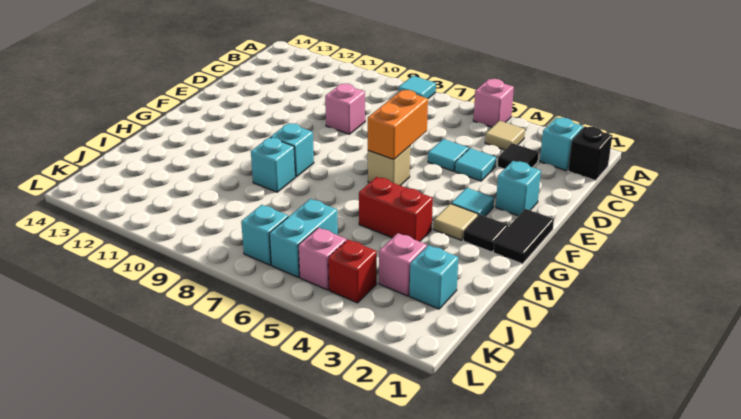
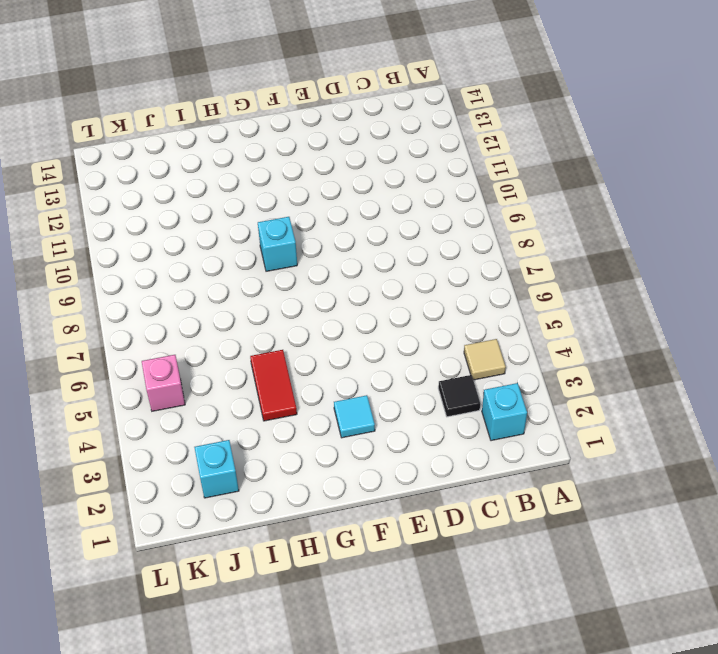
red tile H4:H5 level 1 -> red brick H4:H5 level 1
none -> pink brick A5 level 1
none -> cyan tile A8 level 1
none -> black brick B1 level 1

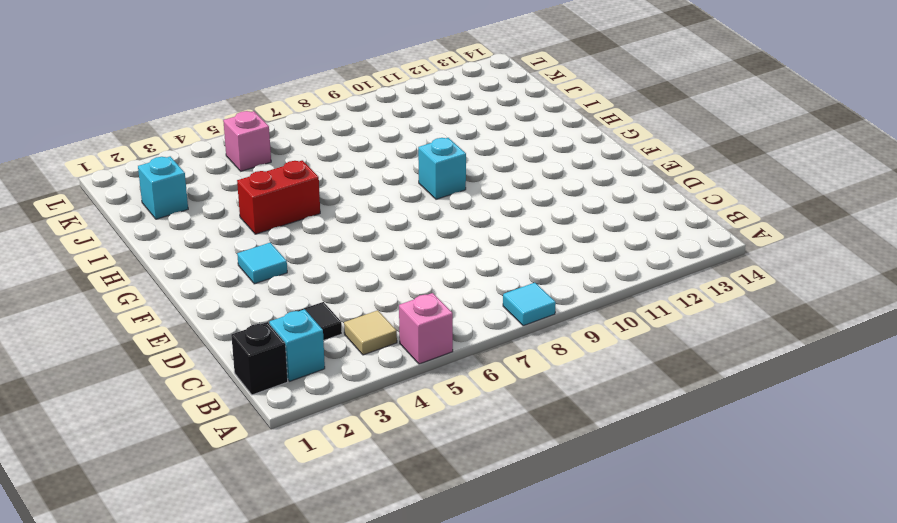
none -> cyan tile D4 level 1
none -> cyan tile D5 level 1
none -> pink brick D9 level 1

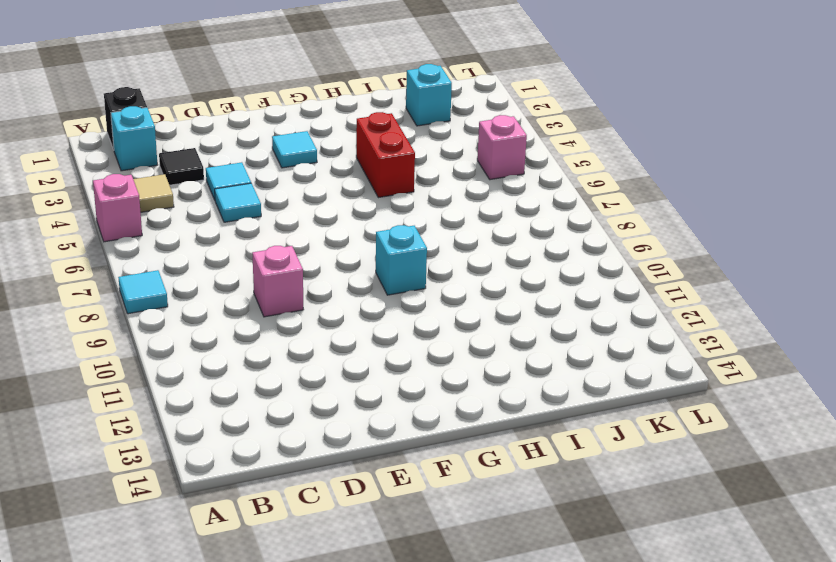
none -> cyan brick E2 level 1
none -> black tile F1:G1 level 1
none -> tan brick F6 level 1

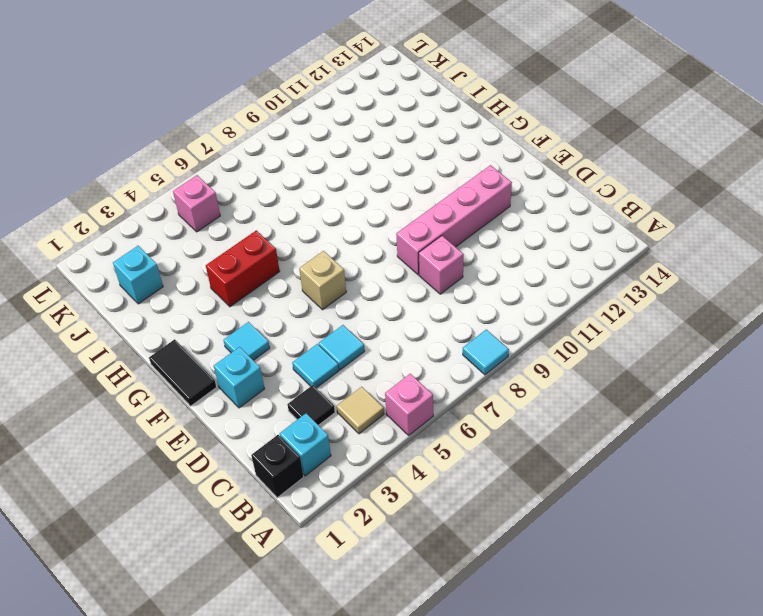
pink brick E9:E12 level 1 -> none
none -> black tile G2 level 1
none -> tan tile G3 level 1
none -> cyan brick G9 level 1

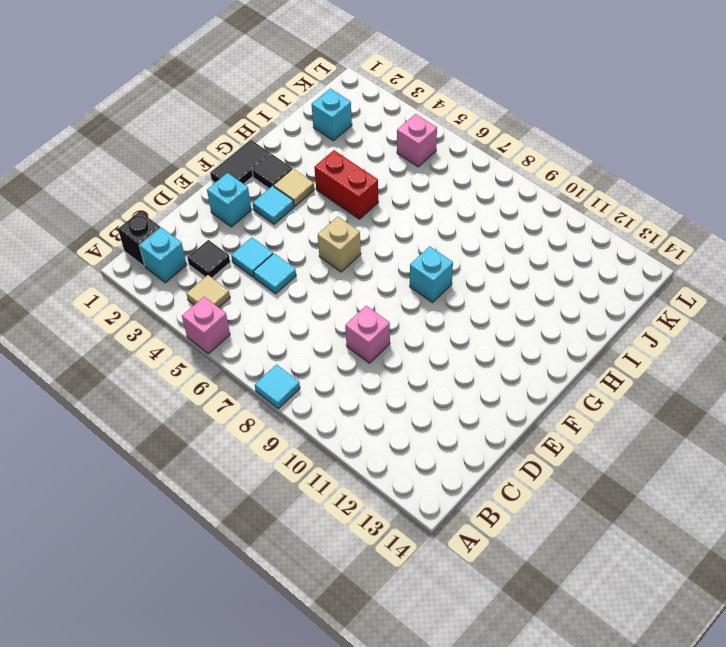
none -> cyan brick H9 level 1
none -> pink brick J3 level 1
none -> cyan brick J6:K6 level 1

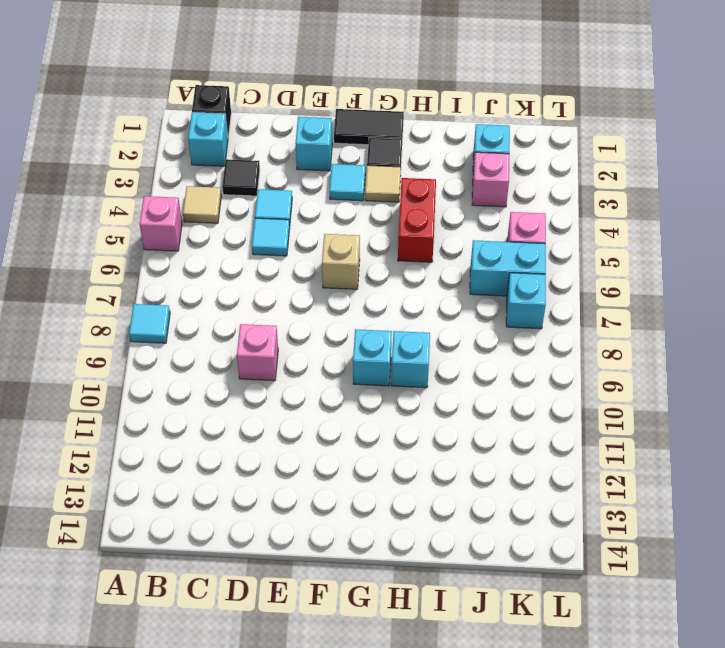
none -> red brick K4 level 1
none -> orange brick E6:F6 level 2

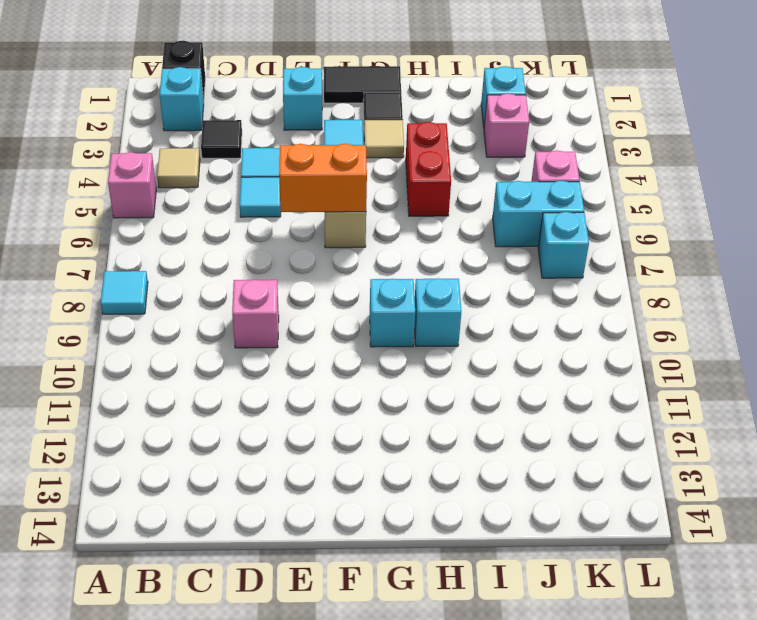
none -> red brick K4 level 1

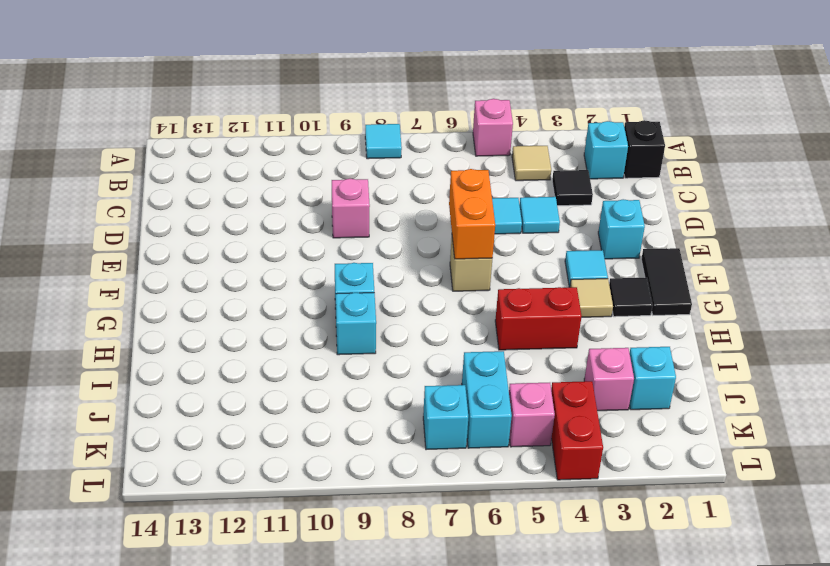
red brick K4:L4 level 1 -> red brick K4 level 1

